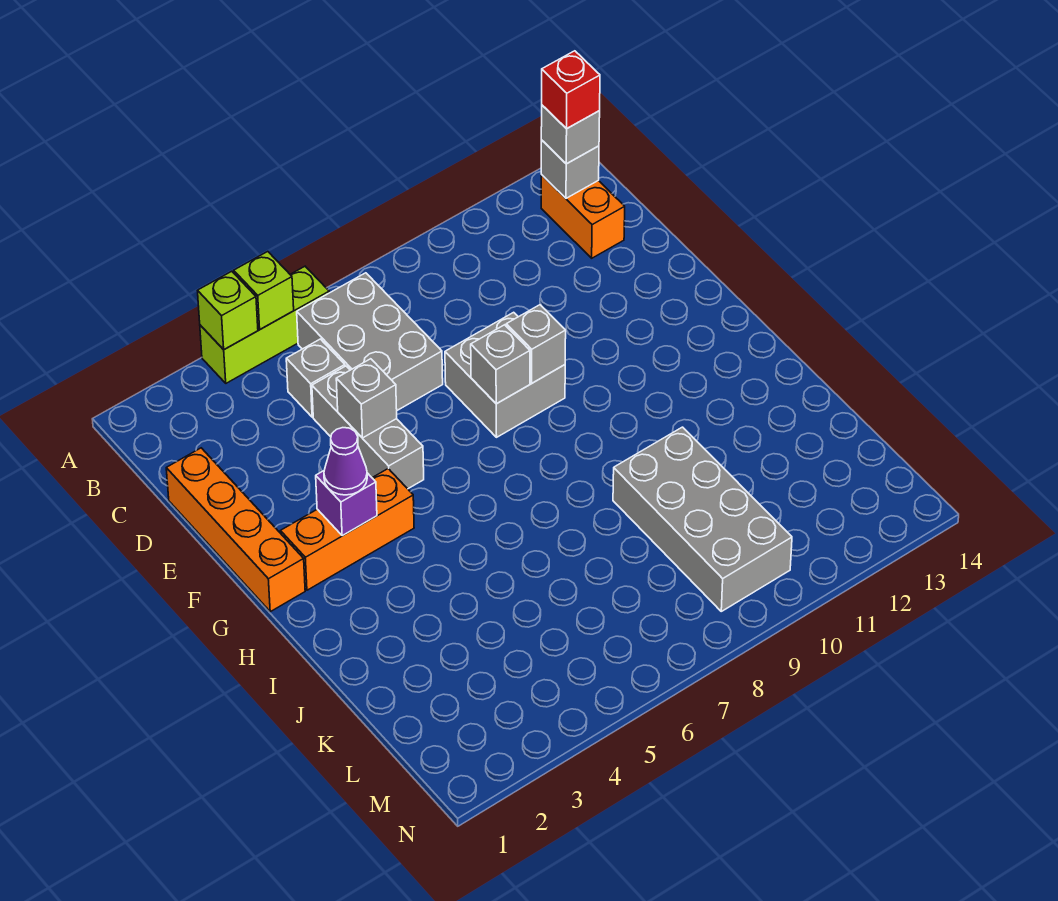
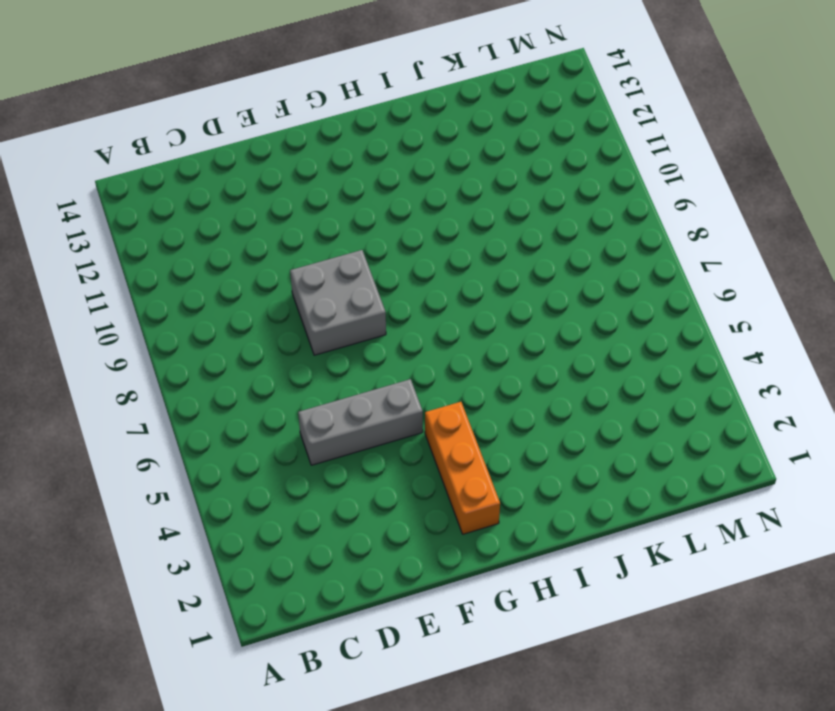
none -> lime brick A4:A6 level 1
none -> grey brick B6:D7 level 1
none -> orange brick B13:C13 level 1

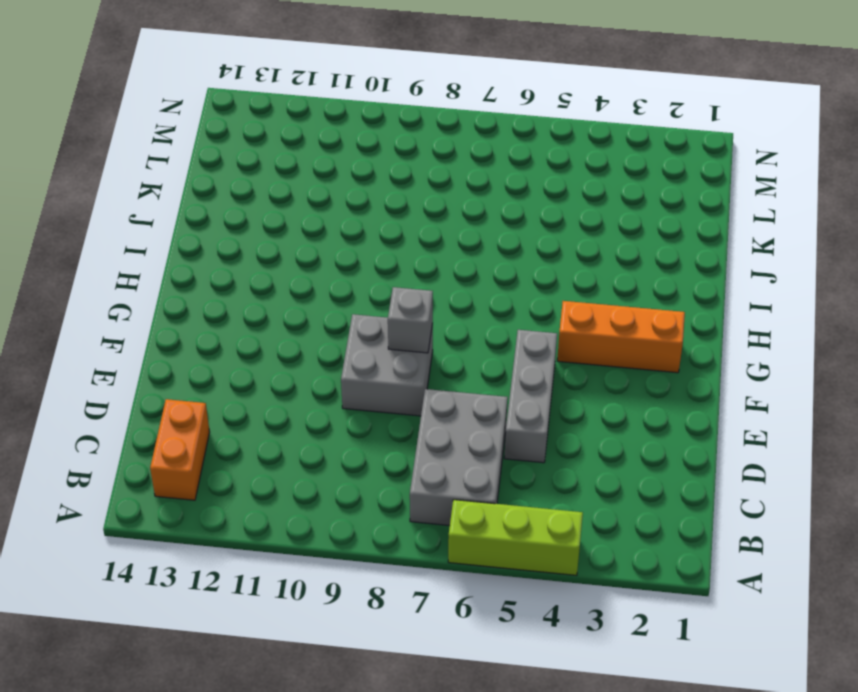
none -> grey brick C5 level 1
none -> orange brick D1:G1 level 1
none -> grey brick J9:M10 level 1

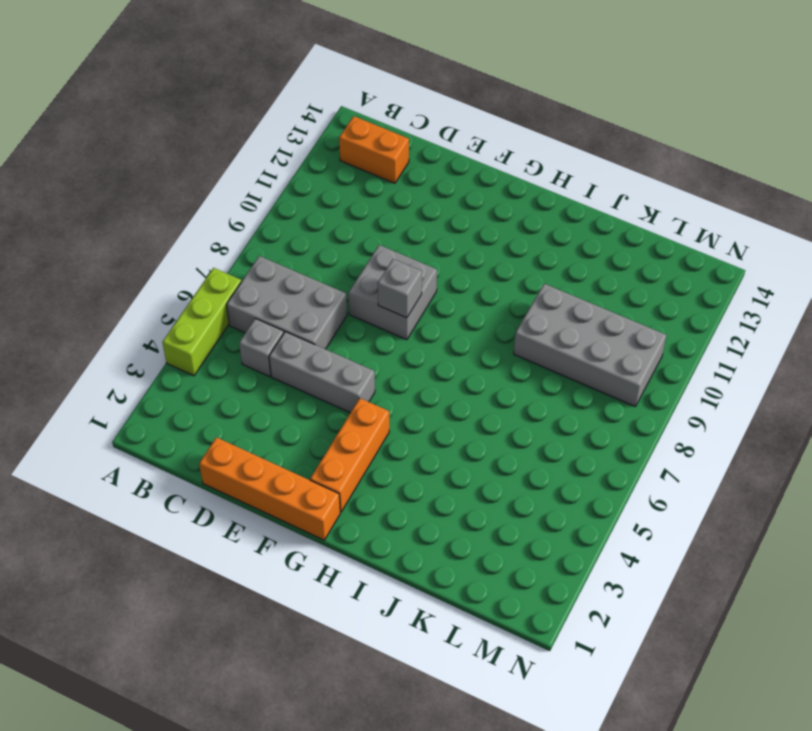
none -> lime brick A4 level 2
none -> lime brick A5 level 2
none -> grey brick B13 level 2

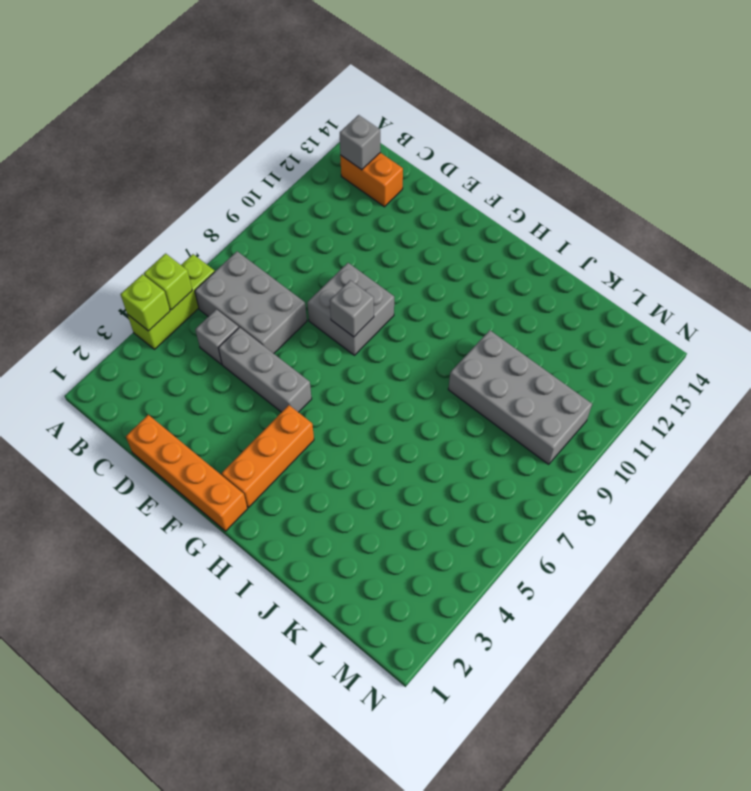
none -> grey brick E5 level 2
none -> grey brick F9 level 2
none -> purple brick G3 level 2

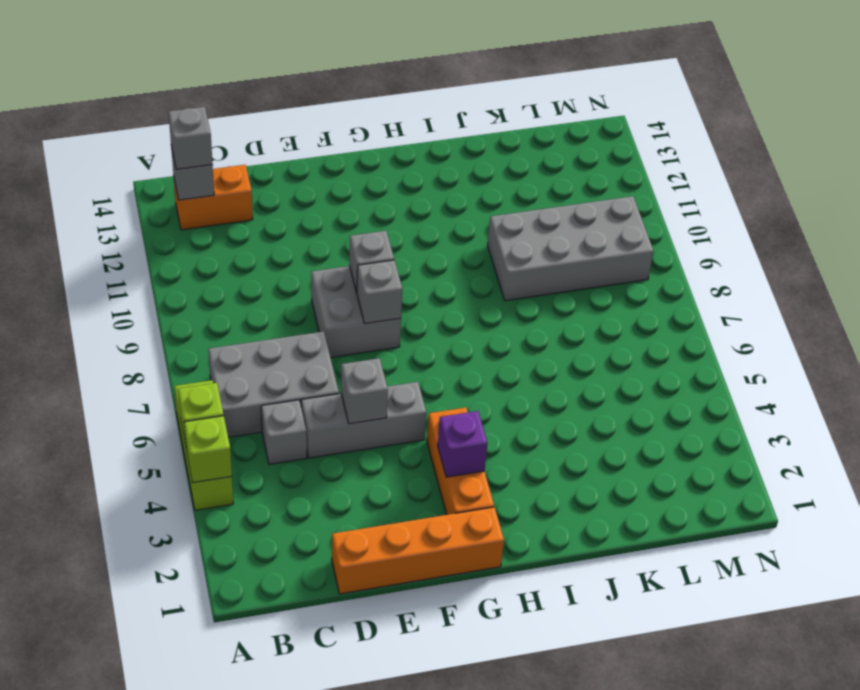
none -> purple cone G3 level 3
none -> red brick B13 level 4

